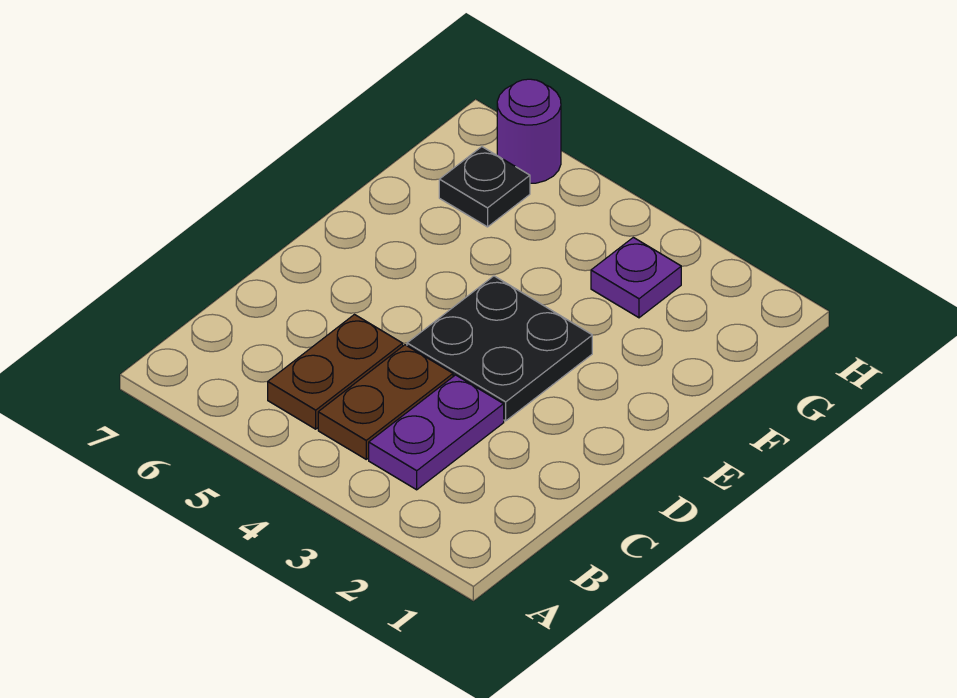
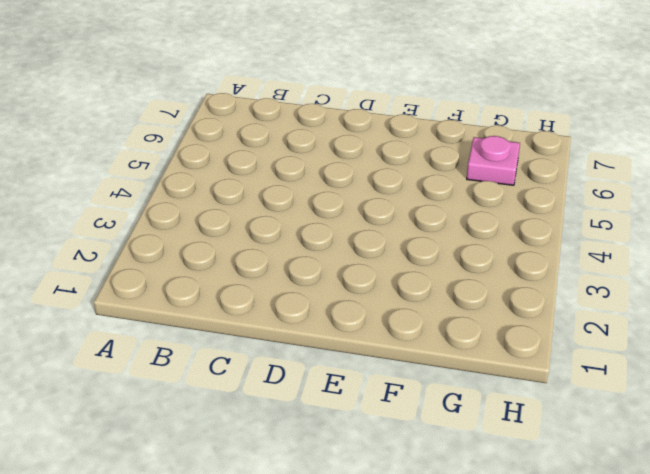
pink plate G6 level 1 -> black plate G6 level 1
none -> purple plate B3:C3 level 1
none -> brown plate B4:C4 level 1

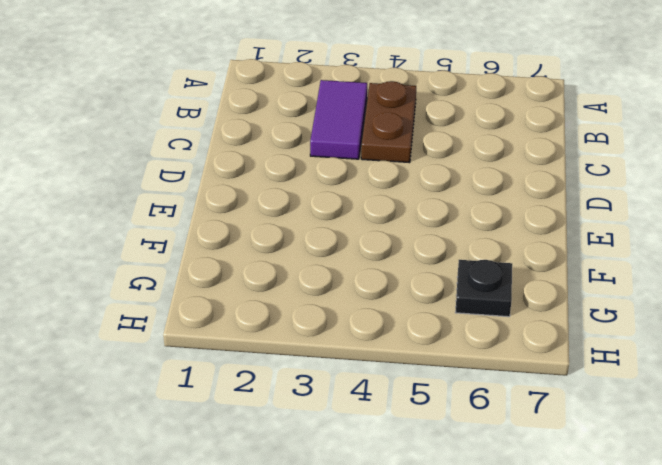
purple tile B3:C3 level 1 -> purple plate B3:C3 level 1
none -> brown plate B5:C5 level 1
none -> black plate D3:E4 level 1

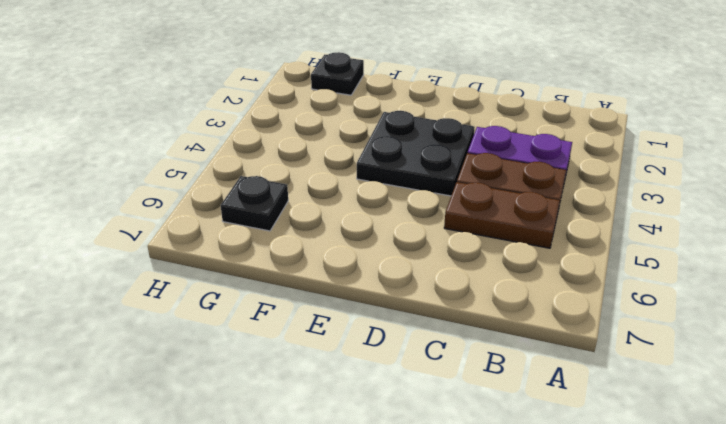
black plate G1 level 1 -> none
none -> purple plate G3 level 1
none -> purple round brick H6 level 1

